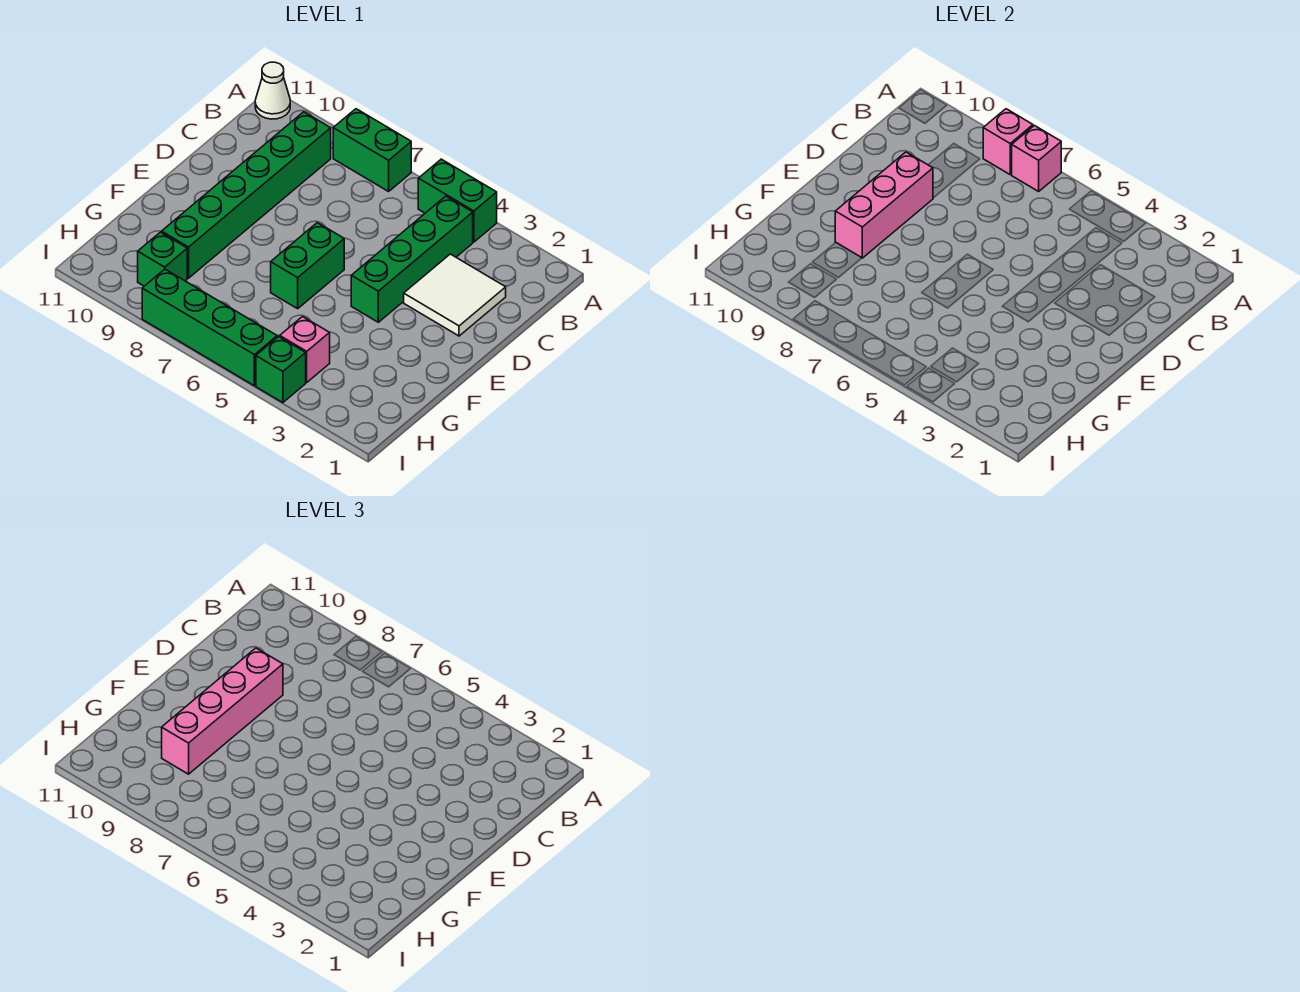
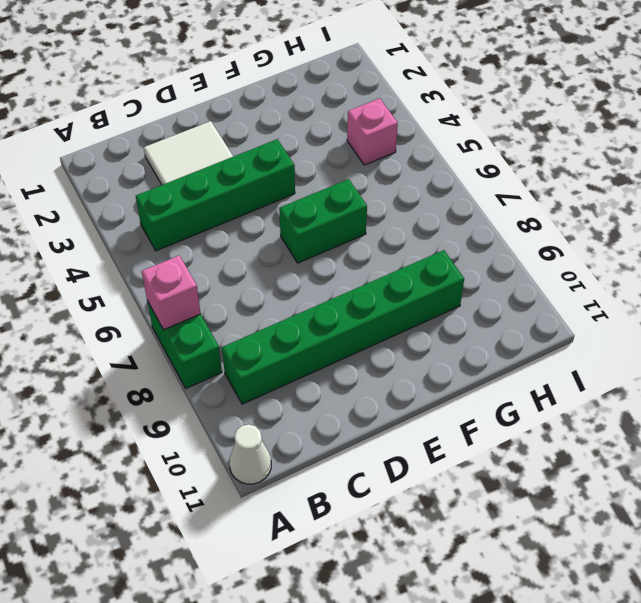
none -> green brick A4:A5 level 1
none -> green brick H9 level 1
none -> green brick I4 level 1

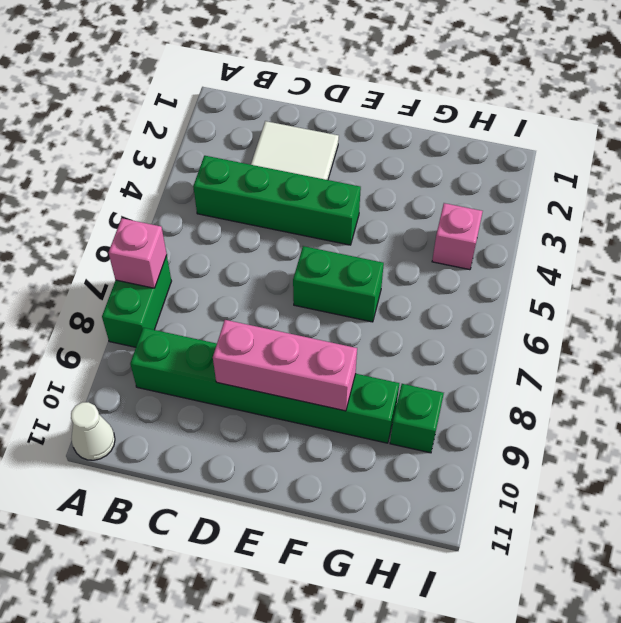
none -> green brick A4:A5 level 1
none -> green brick I4 level 1
none -> green brick I5:I8 level 1

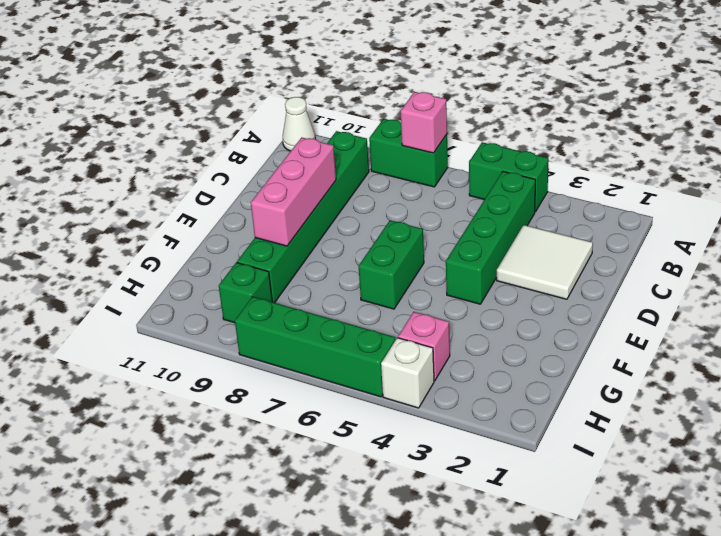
white brick I4 level 1 -> green brick I4 level 1
none -> pink brick A8 level 2
none -> pink brick D9:G9 level 3

